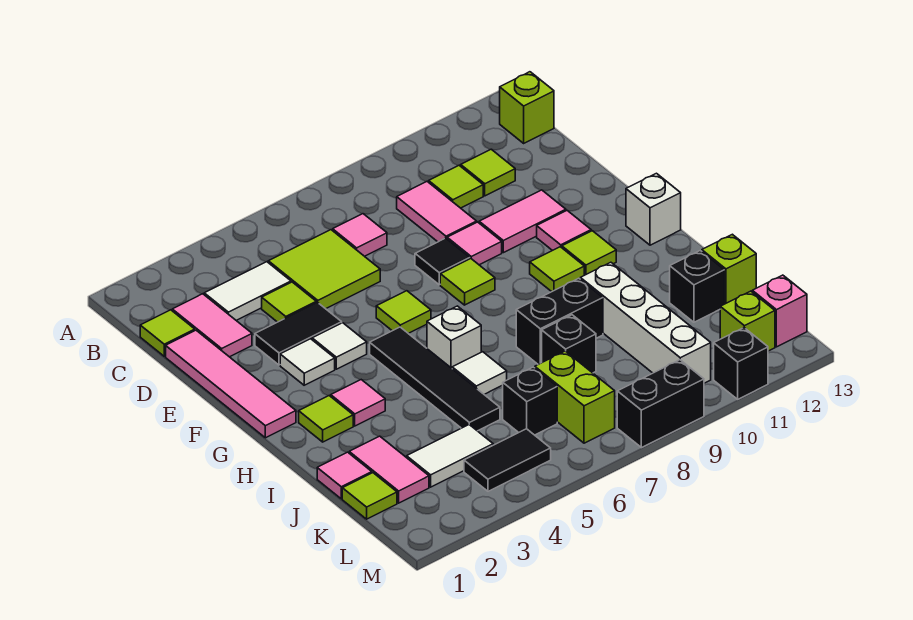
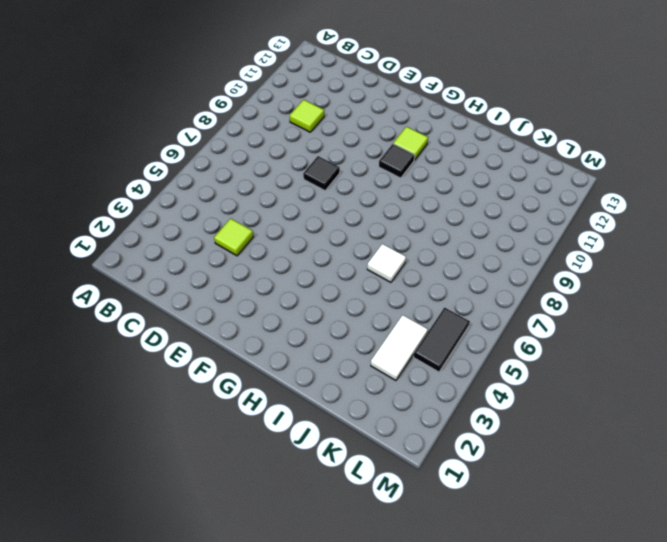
black tile G10 level 1 -> lime tile G10 level 1
none -> lime brick B13 level 1
none -> lime tile C1 level 1
none -> pink tile C2:D2 level 1
none -> white tile C3:C4 level 1

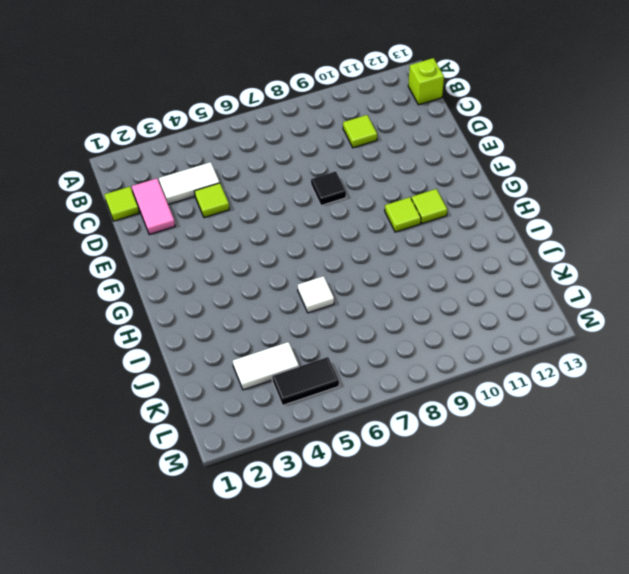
none -> lime tile C5:D6 level 1
none -> pink tile C7 level 1
none -> pink tile C9:D9 level 1
none -> lime tile C11 level 1

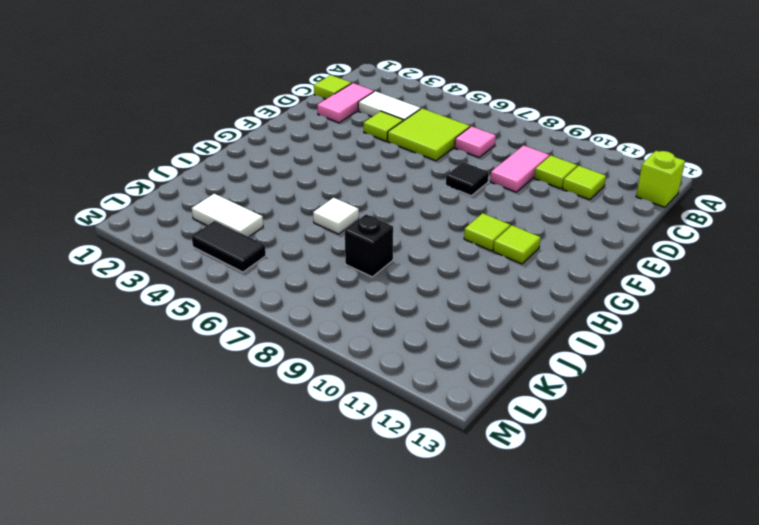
none -> pink tile D1:G1 level 1
none -> black tile E3:E4 level 1
none -> pink tile E9 level 1
none -> pink tile E10:E11 level 1

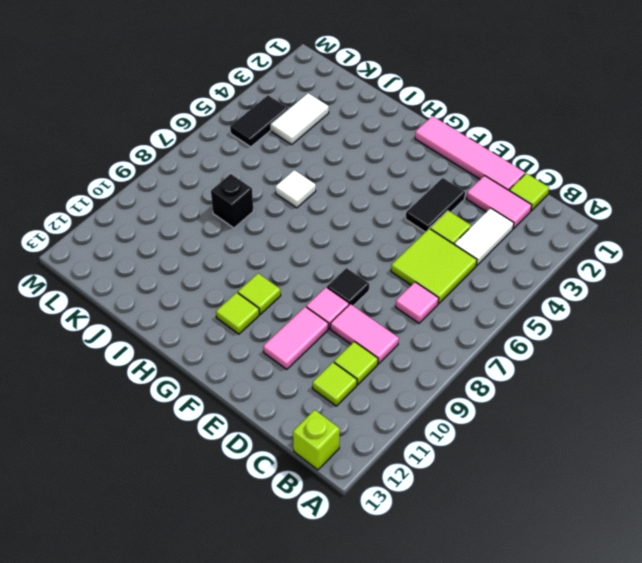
none -> white tile F3 level 1
none -> white tile F4 level 1
none -> lime tile F6 level 1
none -> lime tile F8 level 1

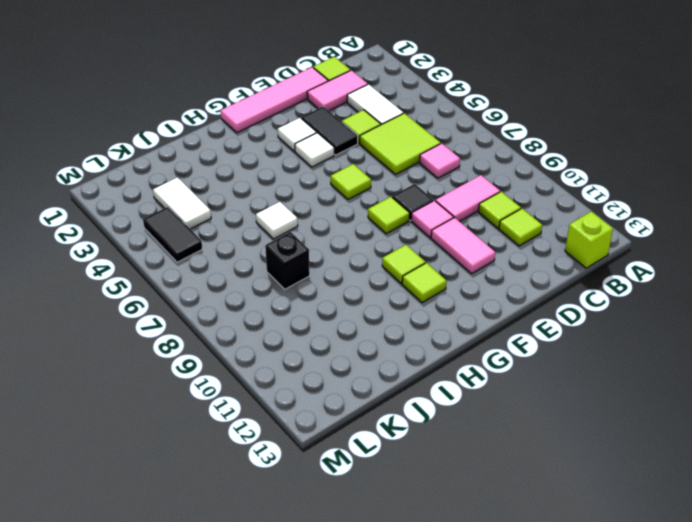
none -> pink tile F11 level 1
none -> black tile G5:J5 level 1
none -> white brick G13 level 1
none -> lime tile H2 level 1

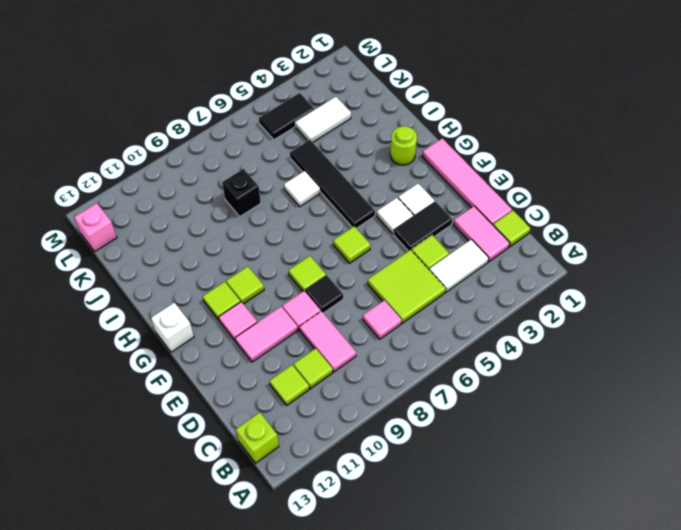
lime round brick H2 level 1 -> lime tile H2 level 1
none -> pink tile H3 level 1
none -> white brick H6 level 1
none -> black brick I8:I9 level 1
none -> white brick I10:L10 level 1

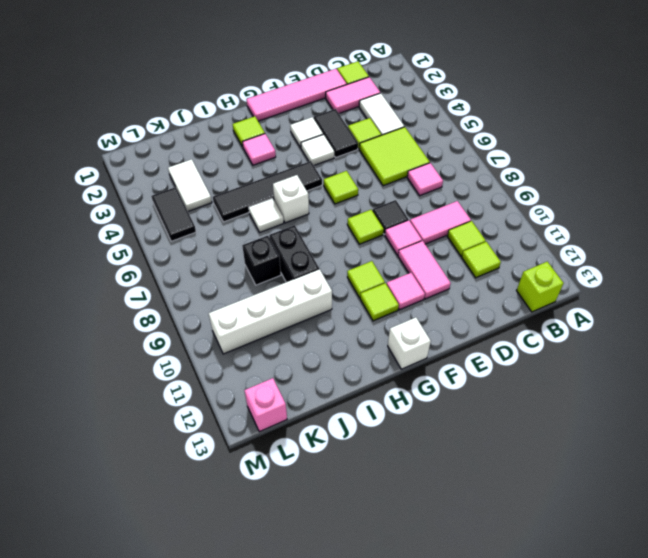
none -> pink tile J1 level 1
none -> pink tile J2:K2 level 1
none -> black brick J12 level 1
none -> lime brick J13 level 1

